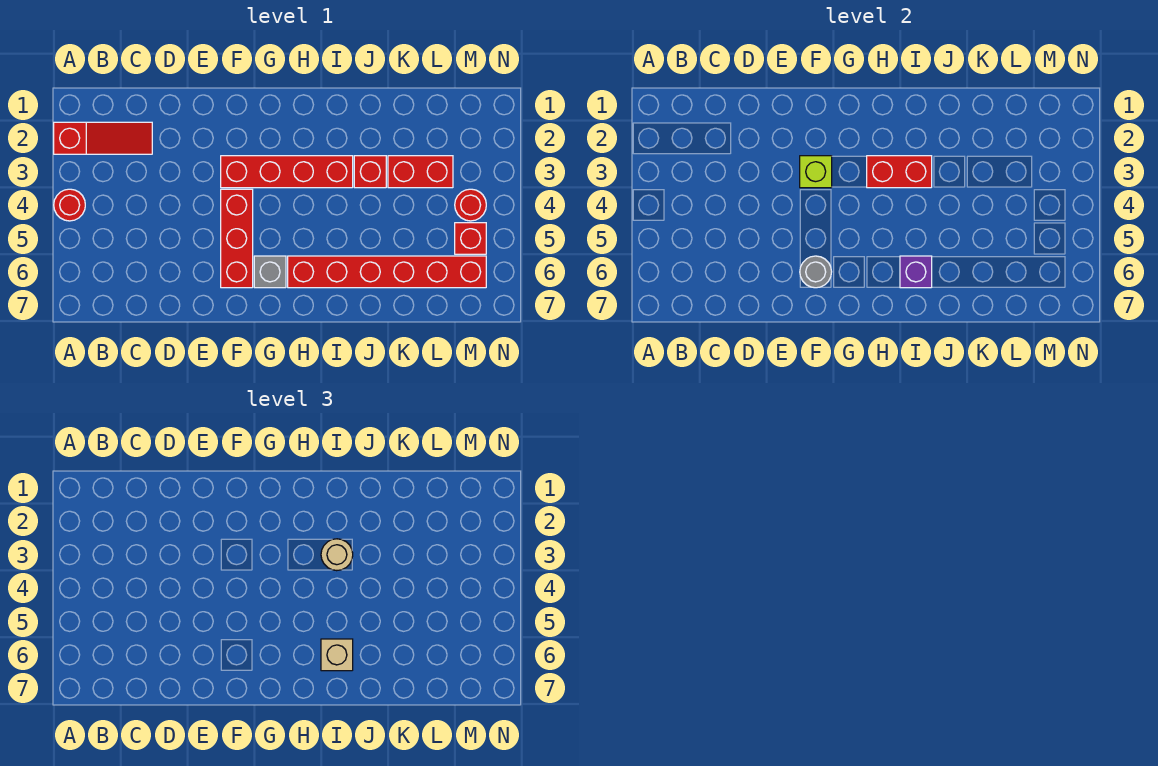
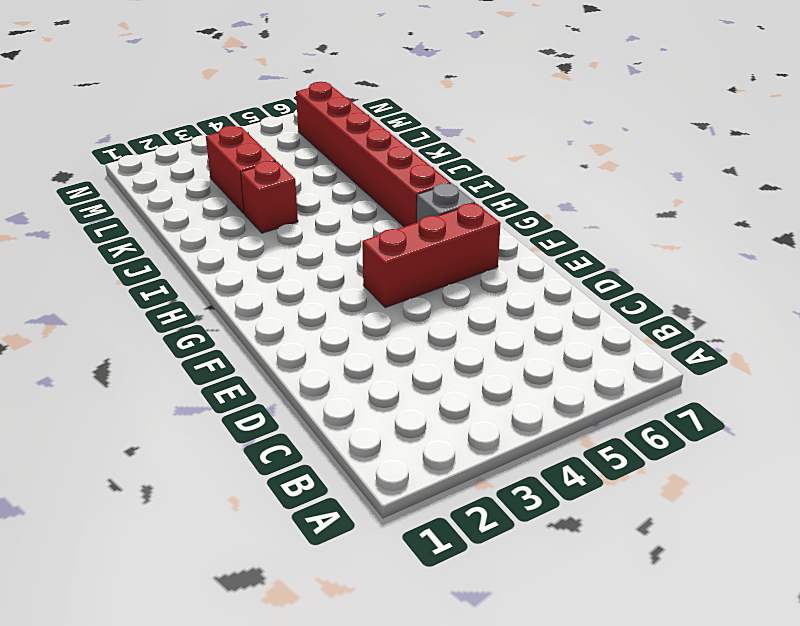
none -> red slope A2:C2 level 1 top A
none -> red round brick A4 level 1
none -> red brick F3:I3 level 1

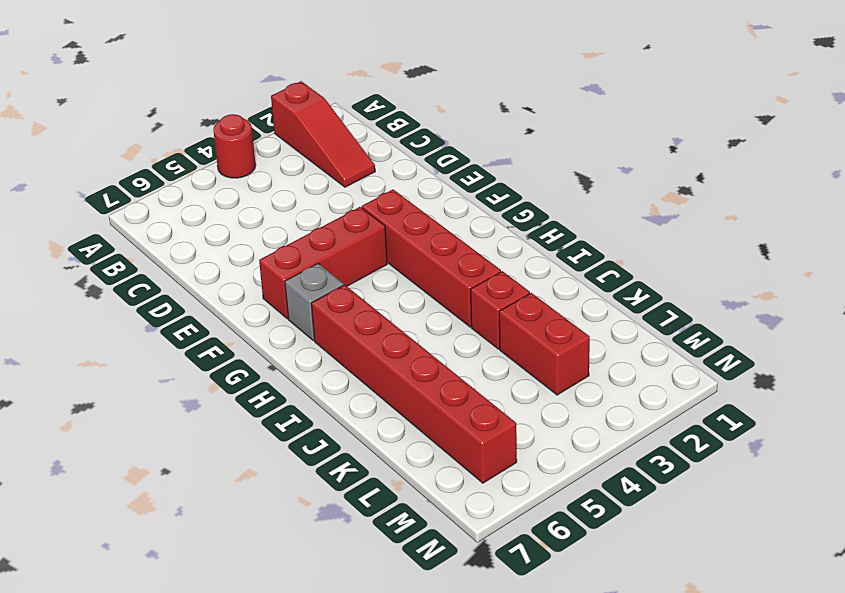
none -> red round brick M4 level 1
none -> red brick M5 level 1
none -> lime brick F3 level 2

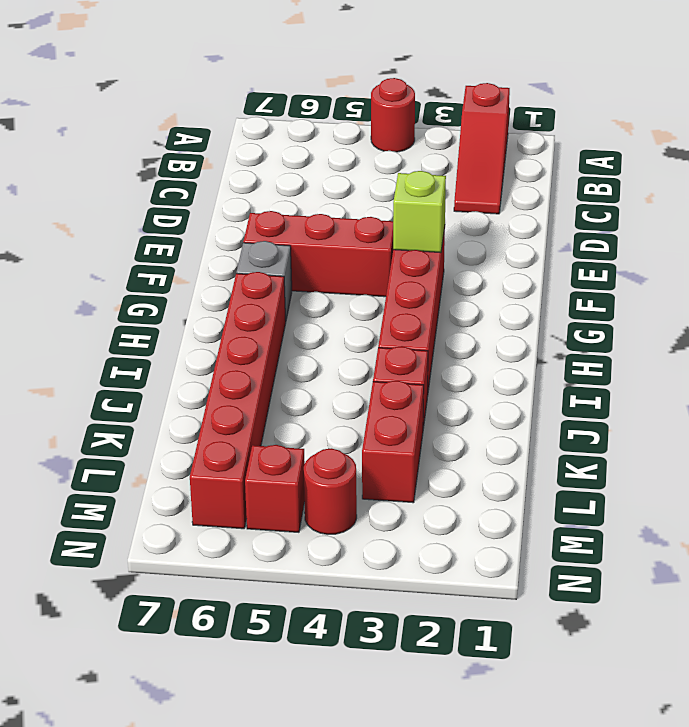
none -> grey round brick F6 level 2
none -> red brick H3:I3 level 2
none -> purple brick I6 level 2

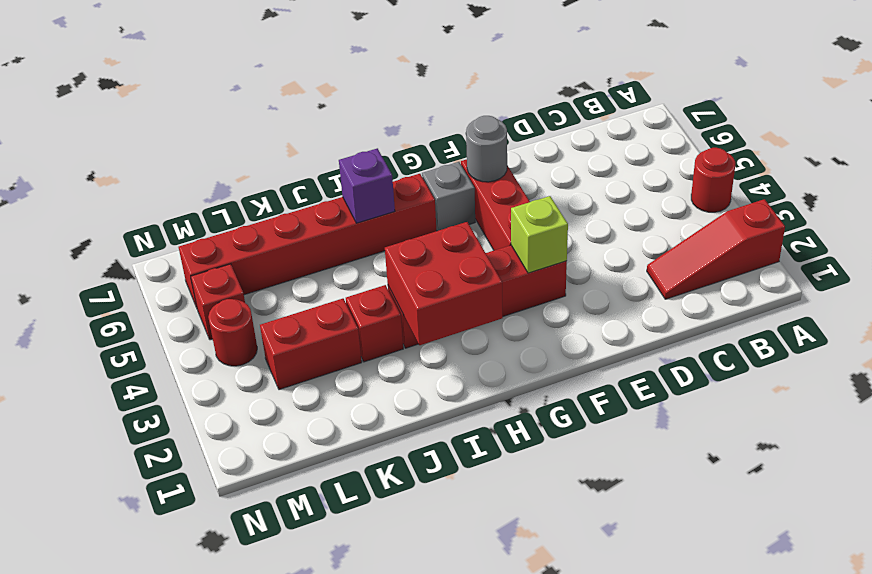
red brick H2:I3 level 2 -> red brick H3:I3 level 2
none -> tan round brick I3 level 3
none -> tan brick I6 level 3

